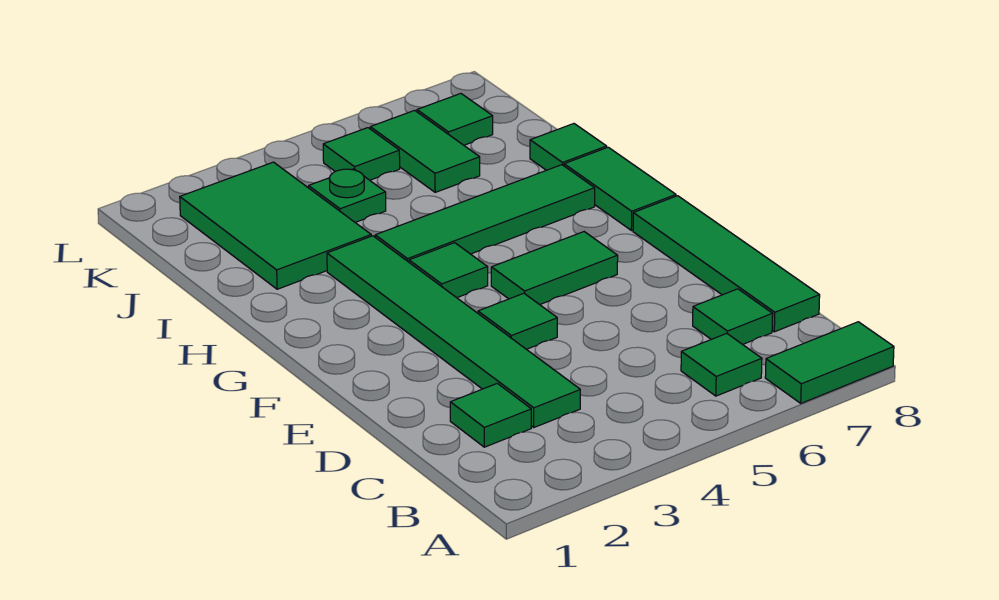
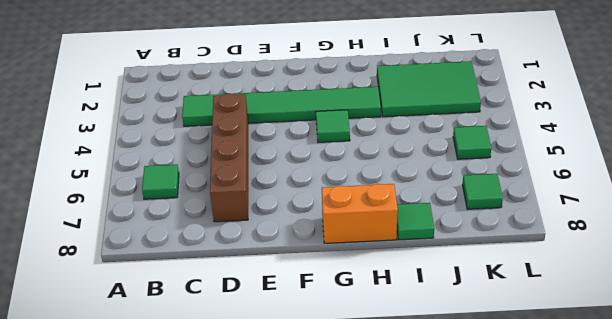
brown brick D4:D7 level 1 -> none
orange brick G8:H8 level 1 -> green tile G8:H8 level 1
none -> green tile A7:A8 level 1
none -> green tile C2 level 1
none -> green tile C7 level 1

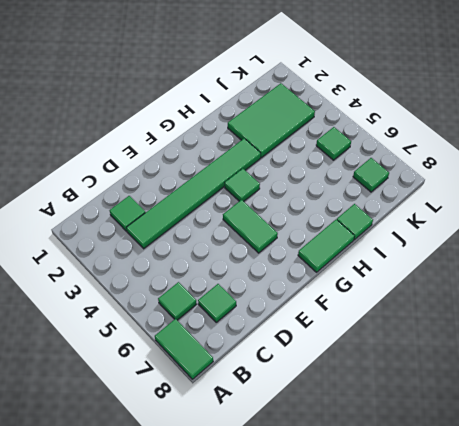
none -> green tile C8:F8 level 1
none -> green tile E4 level 1
none -> green tile H4:H7 level 1

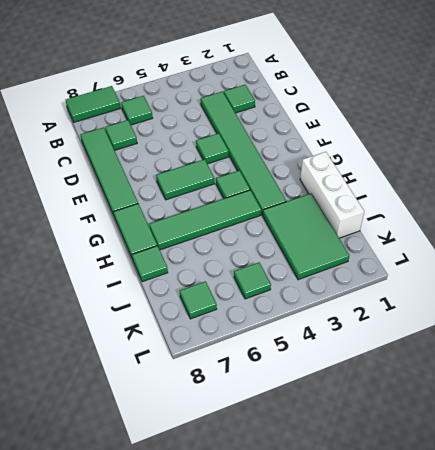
white brick H1:J1 level 1 -> none
none -> green plate J4 level 1
none -> green tile J6:K6 level 1

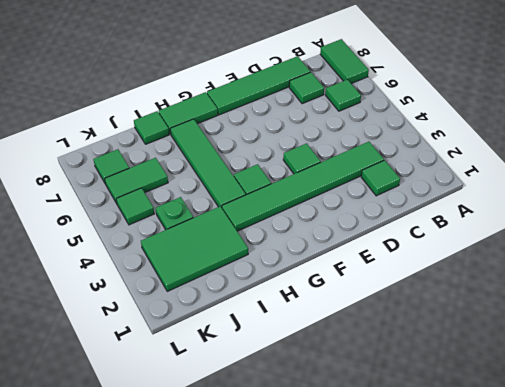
none -> green tile F5:F6 level 1

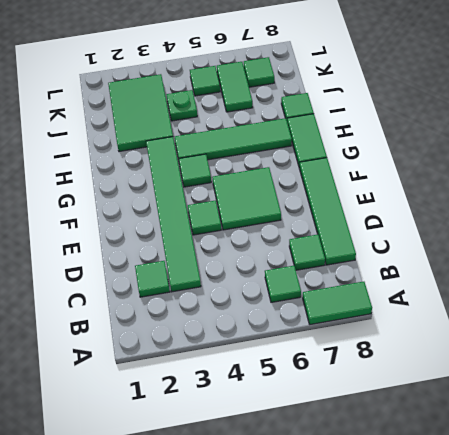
green tile E5:F6 level 1 -> green tile F5:F6 level 1

